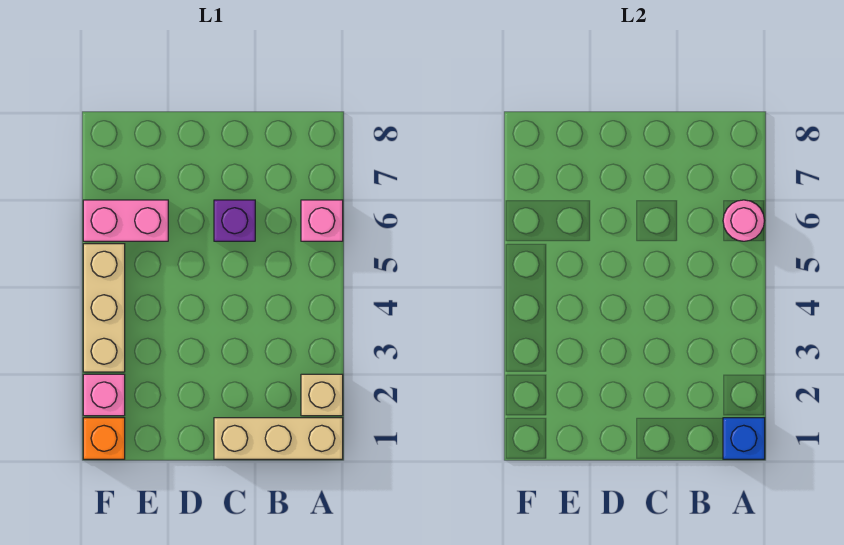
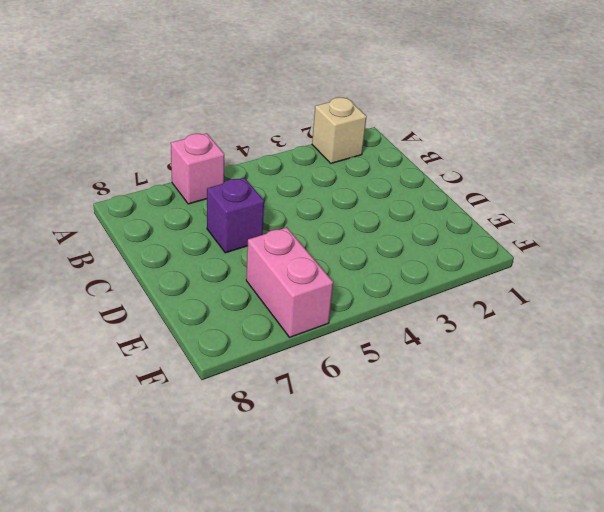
none -> tan brick A1:C1 level 1
none -> orange brick F1 level 1

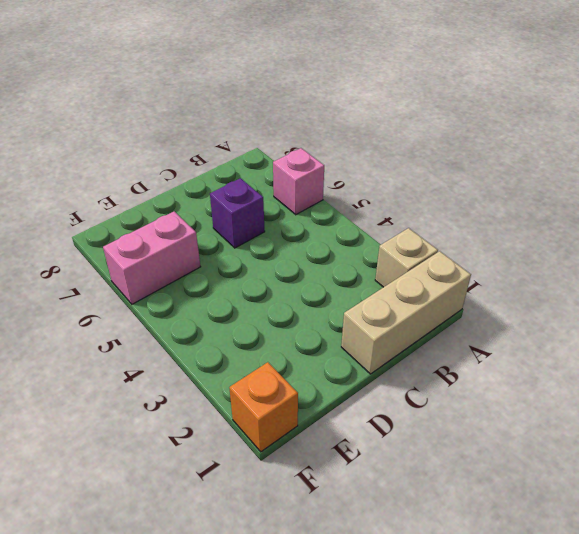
none -> pink brick F2 level 1
none -> tan brick F3:F5 level 1

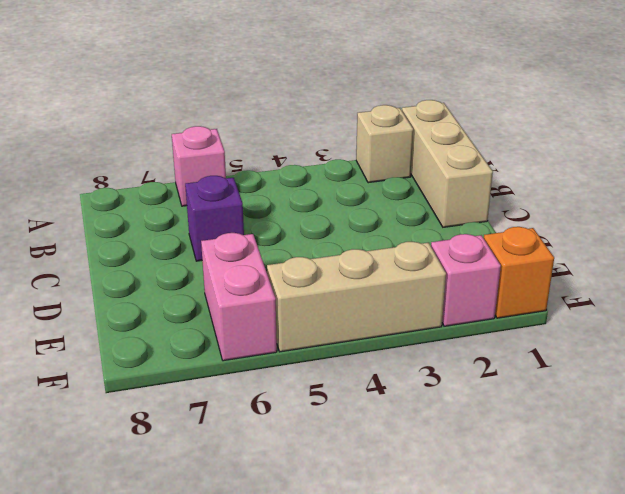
none -> blue brick A1 level 2
none -> pink round brick A6 level 2

